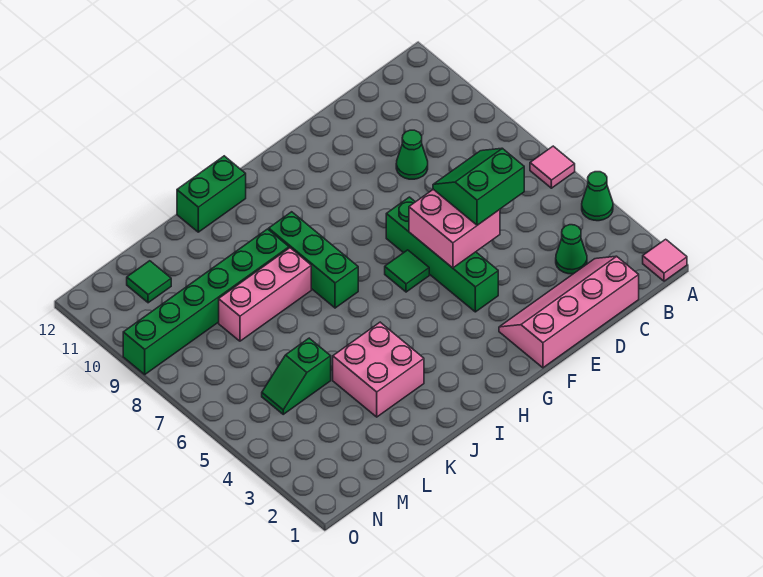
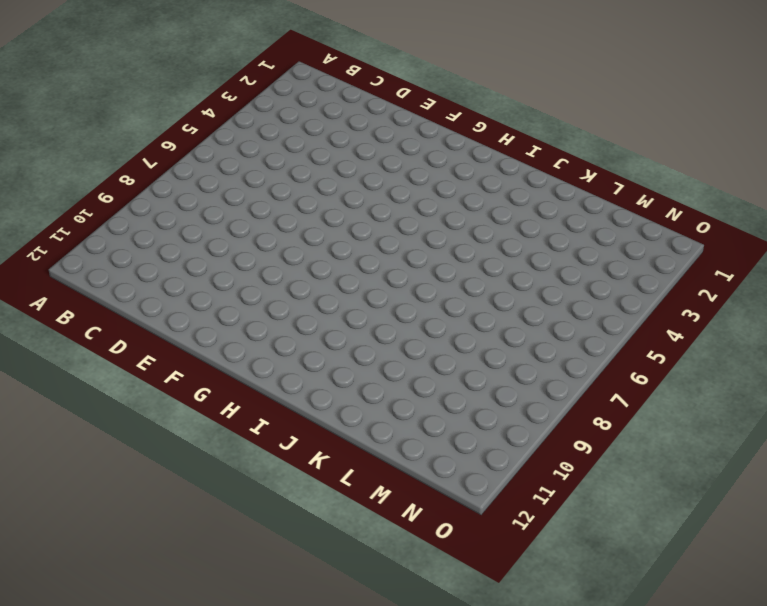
none -> pink tile A1 level 1
none -> green cone A4 level 1
none -> pink tile A6 level 1

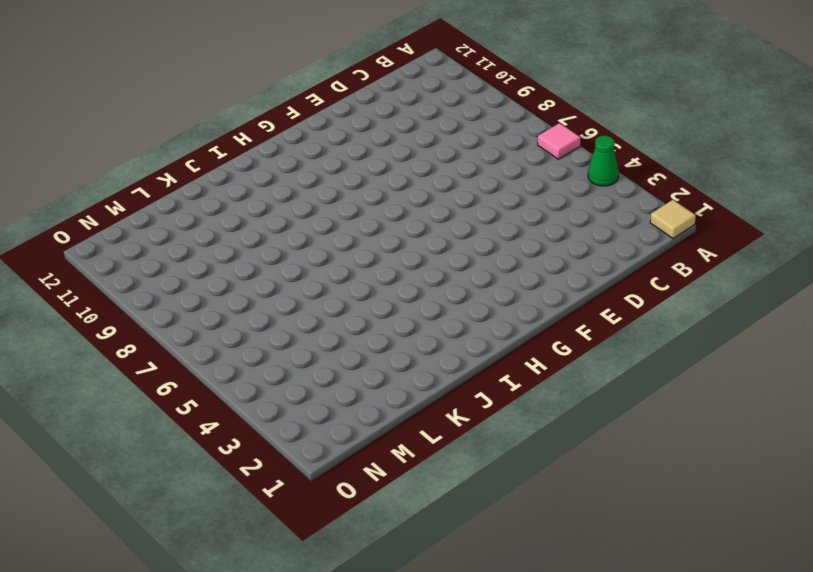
tan tile A1 level 1 -> pink tile A1 level 1
none -> pink slope C1:F2 level 1 top 1
none -> green cone C3 level 1
none -> green cone D9 level 1

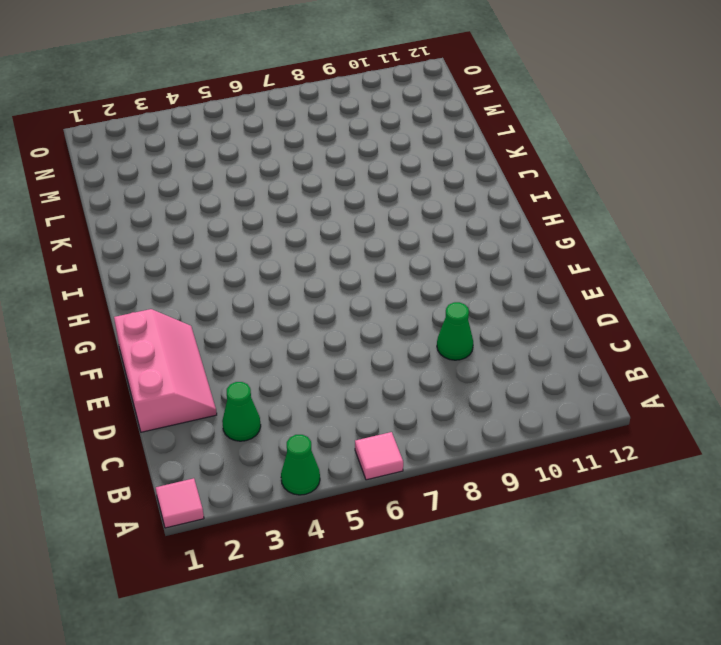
pink slope D1:F2 level 1 top 1 -> pink slope C1:F2 level 1 top 1
none -> green brick F4:F7 level 1
none -> green tile G6 level 1
none -> green brick I7:I9 level 1

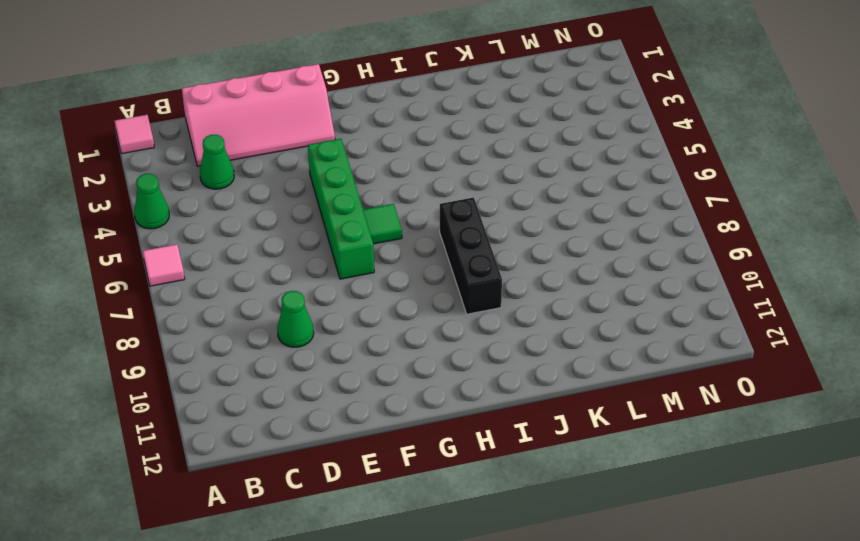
black brick I7:I9 level 1 -> green brick I7:I9 level 1
none -> green brick I12:J12 level 1
none -> pink brick J3:K4 level 1
none -> pink brick J8:L8 level 1

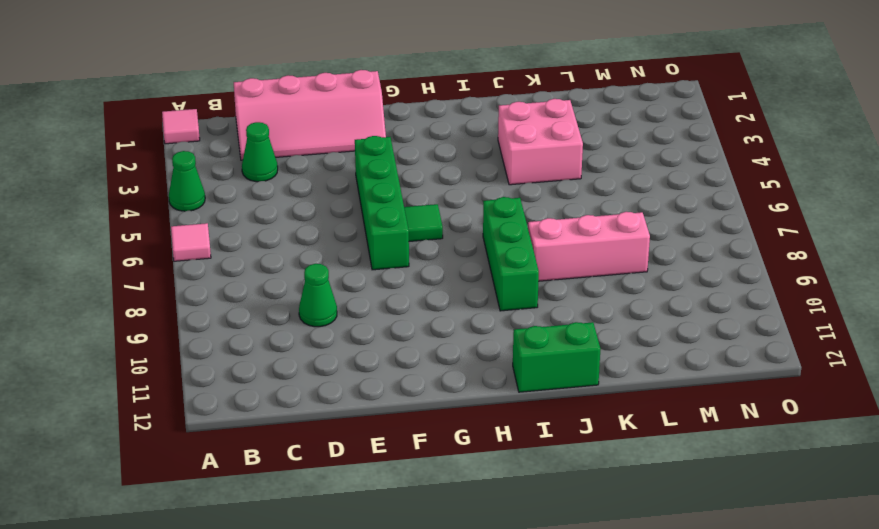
none -> green brick J9:O9 level 1
none -> green slope L5:M5 level 1 top L
none -> green tile M11 level 1

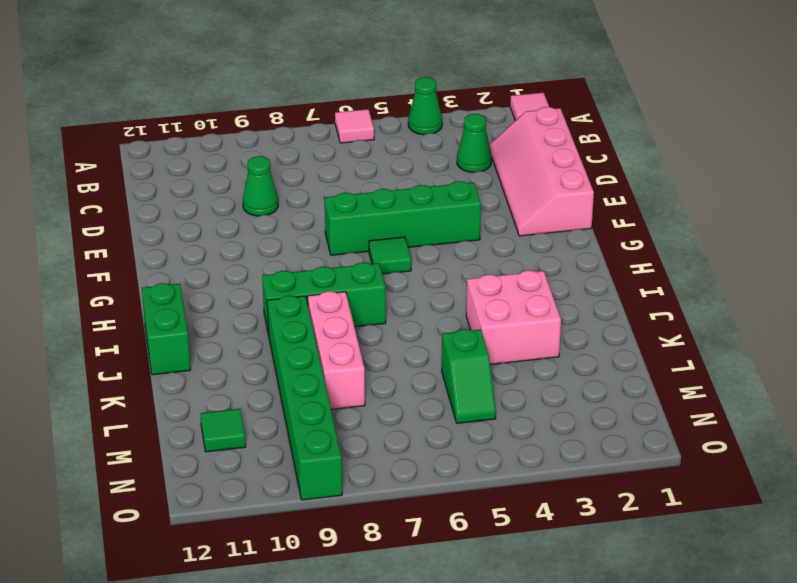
none -> pink brick E5:F6 level 2
none -> green slope D5:E6 level 3 top 5

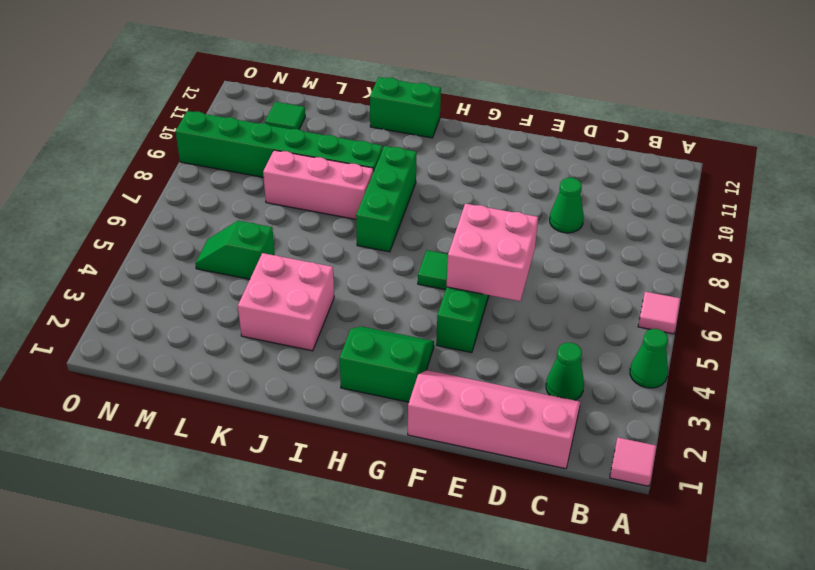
green slope G2:H3 level 1 top 2 -> green slope D5:E6 level 3 top 5

